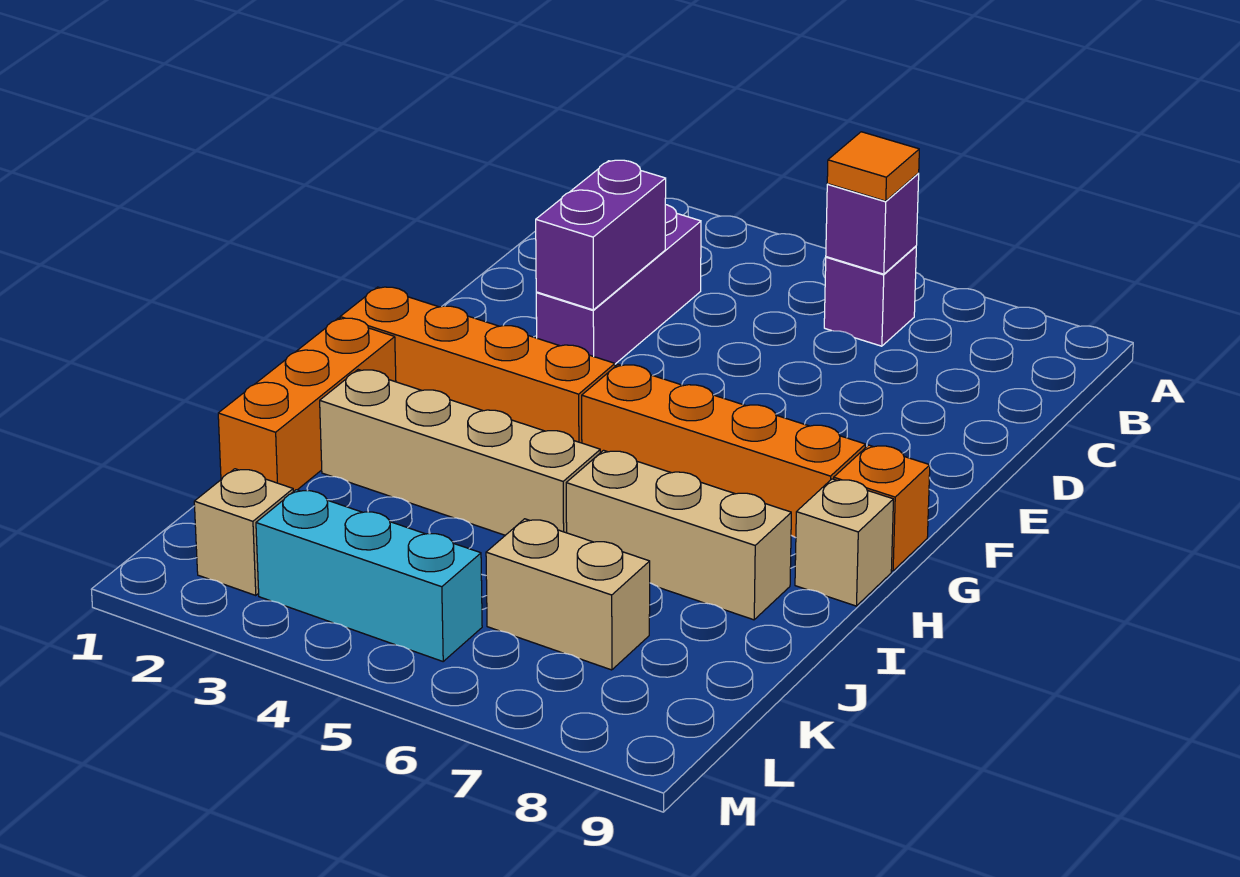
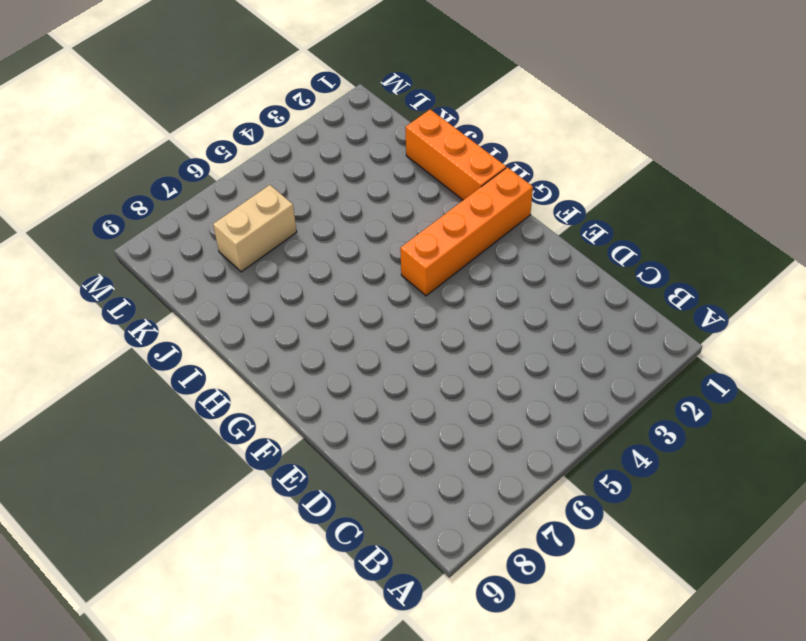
none -> purple brick B6 level 1
none -> purple brick C3:E3 level 1
none -> orange brick G5:G8 level 1

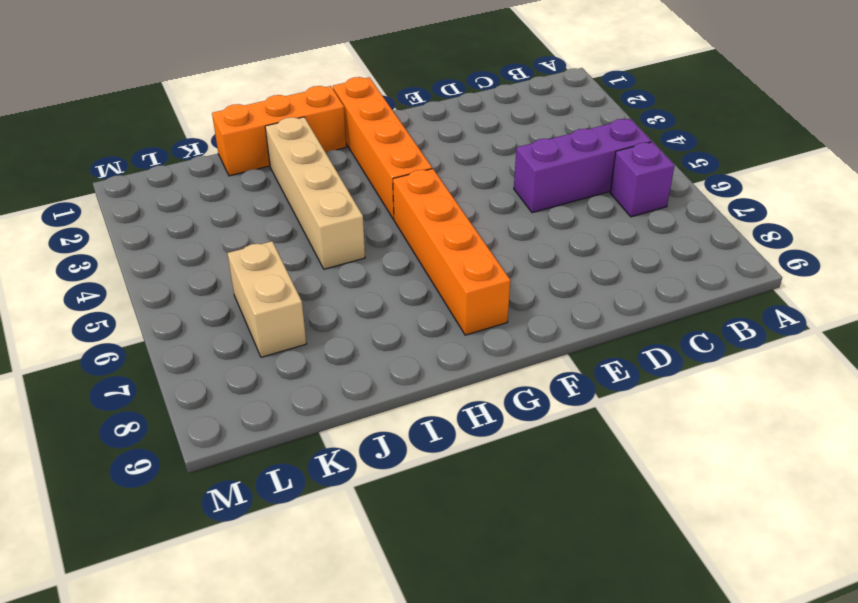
purple brick B5:D5 level 1 -> purple brick C3:E3 level 1
none -> orange brick G9 level 1
none -> tan brick H9 level 1
none -> tan brick I6:I8 level 1

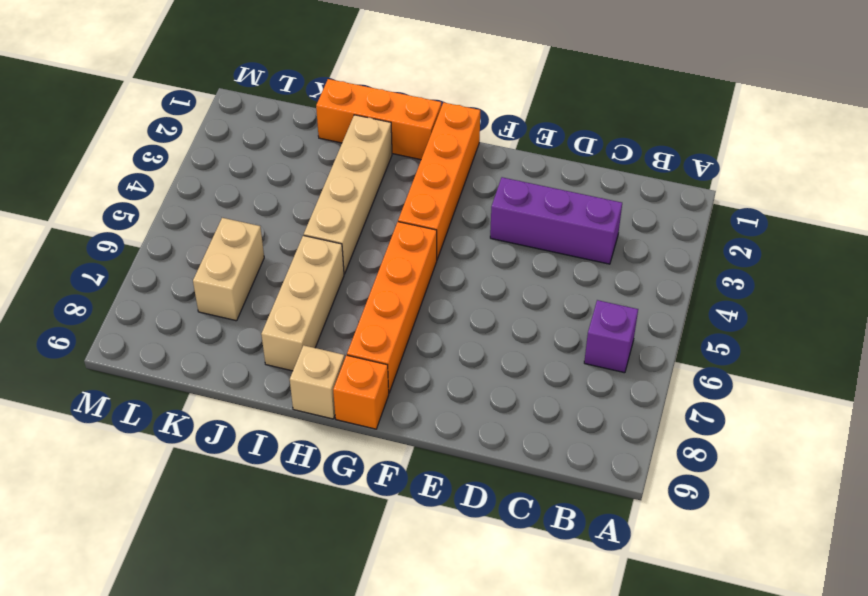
none -> tan brick L2 level 1
none -> cyan brick L3:L5 level 1
none -> purple brick B6 level 2

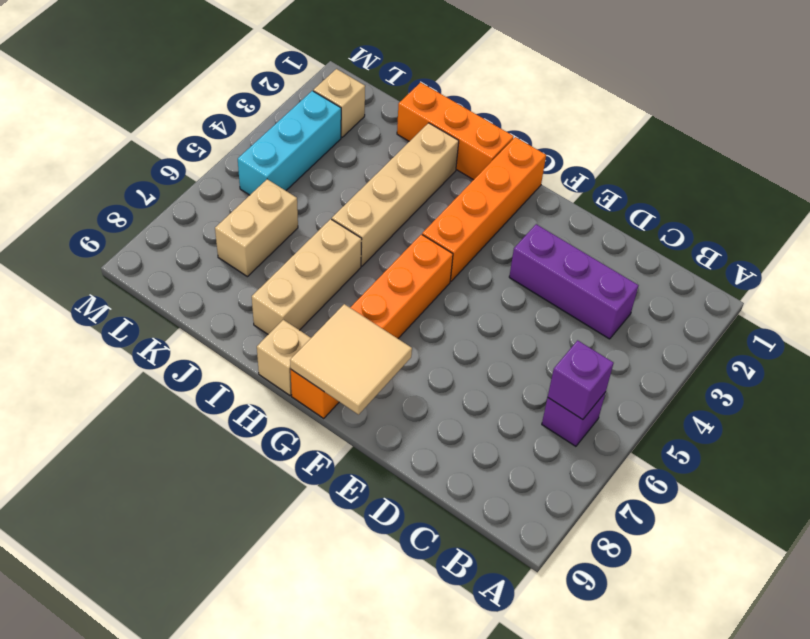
tan tile F8:G9 level 2 -> none
none -> purple brick D3:E3 level 2
none -> orange tile B6 level 3

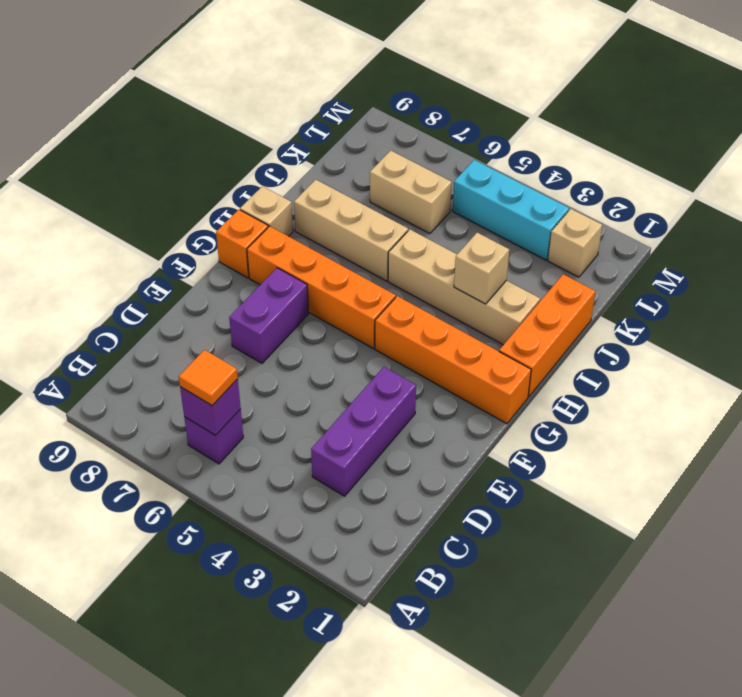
purple brick E7:F7 level 1 -> purple brick D3:E3 level 2
tan brick I3 level 2 -> none

